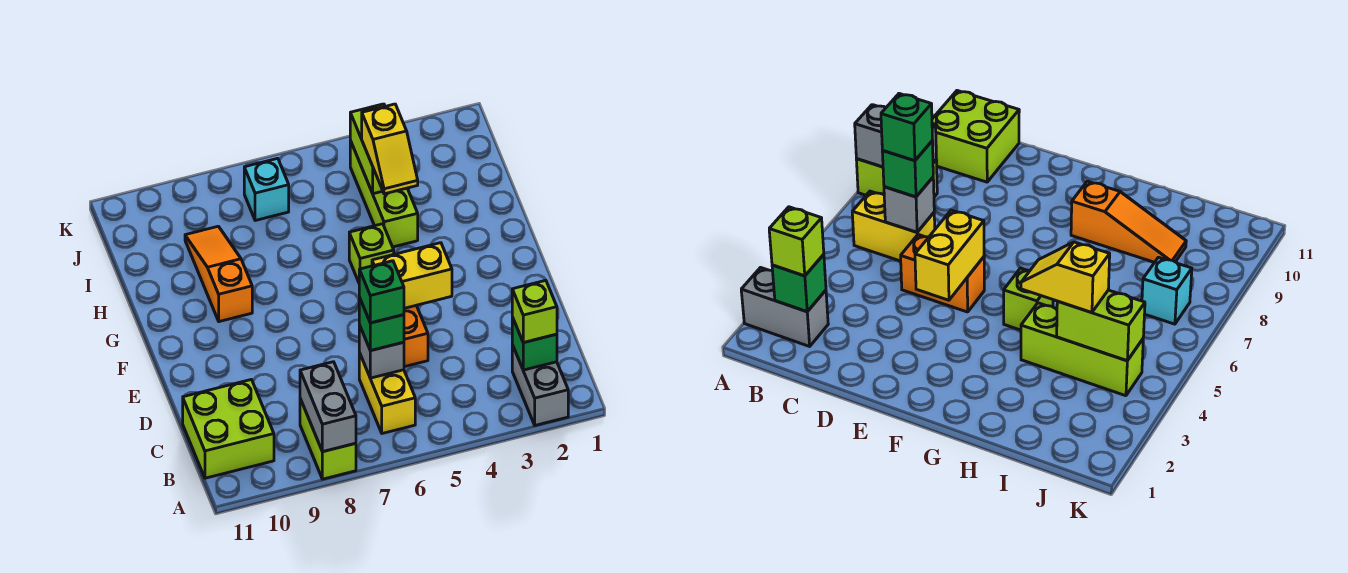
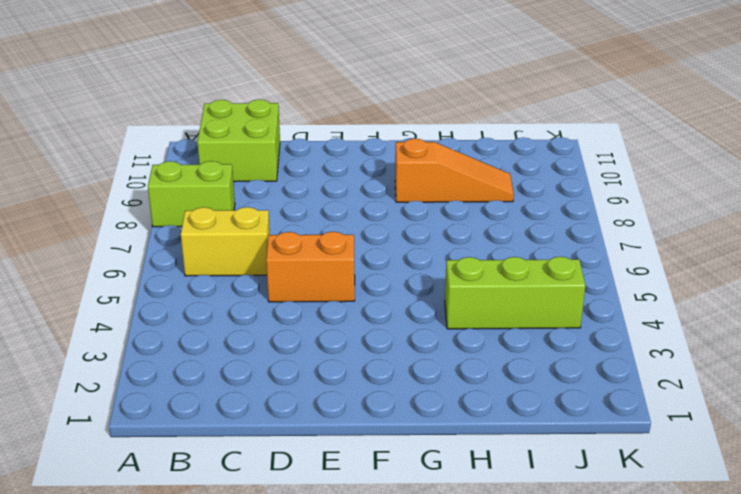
none -> grey brick A2:B2 level 1
none -> lime brick G5 level 1
none -> cyan brick J7 level 1

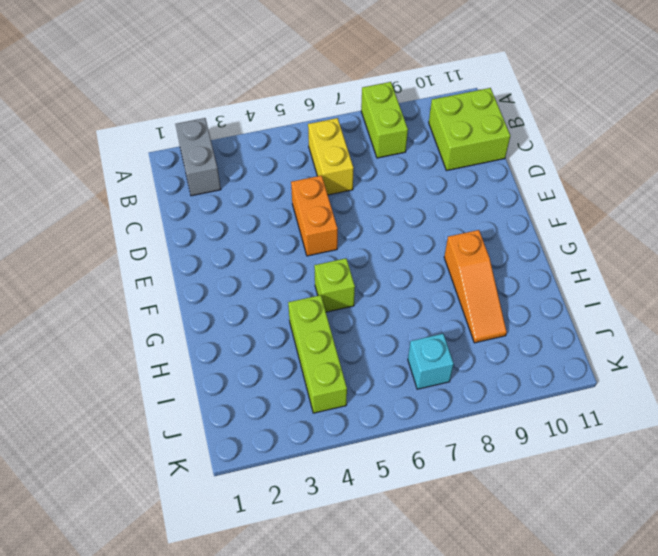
none -> grey brick A8:B8 level 2
none -> green brick B2 level 2
none -> grey brick C6 level 2

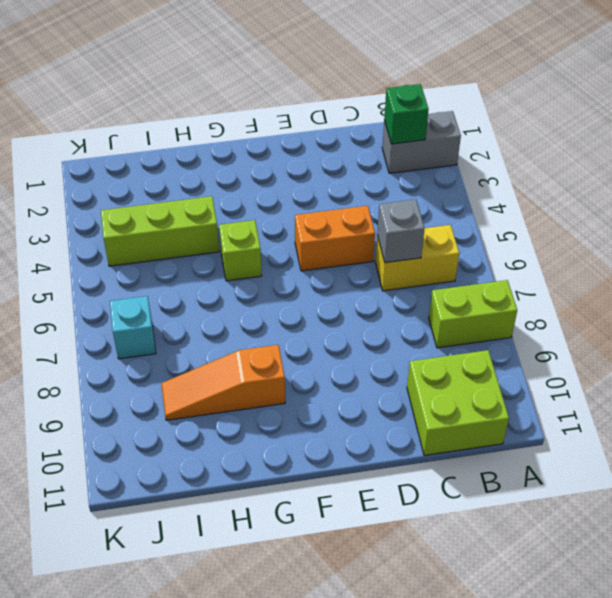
none -> grey brick A8:B8 level 2
none -> yellow brick E4:E5 level 2
none -> lime brick I4:J4 level 2

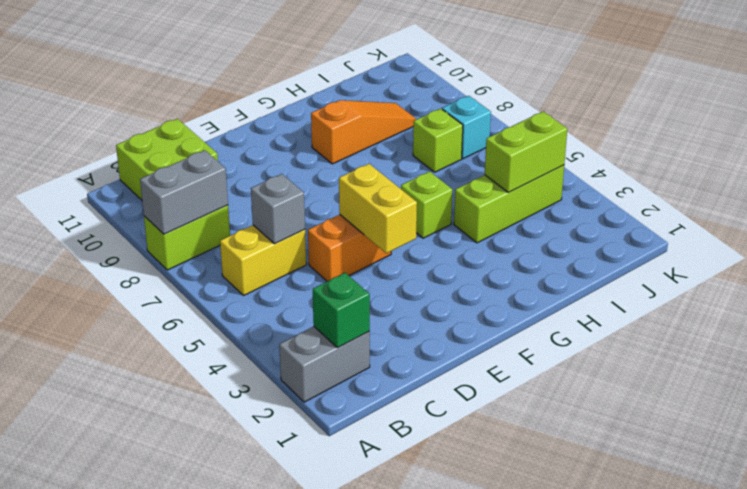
lime brick I7 level 1 -> lime brick B2 level 3
none -> green brick C6 level 3
none -> yellow slope H4:I4 level 3 top I
none -> green brick C6 level 4

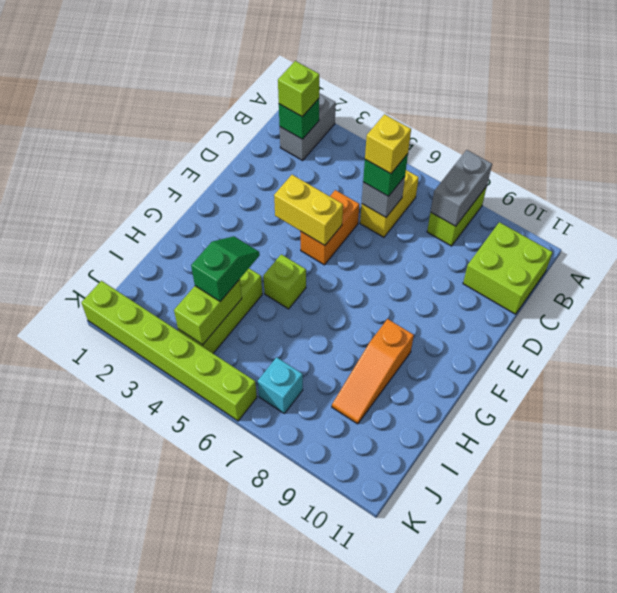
yellow brick C6 level 4 -> green brick C6 level 4
green slope H4:I4 level 3 top I -> yellow slope H4:I4 level 3 top I
lime brick K1:K6 level 1 -> none

